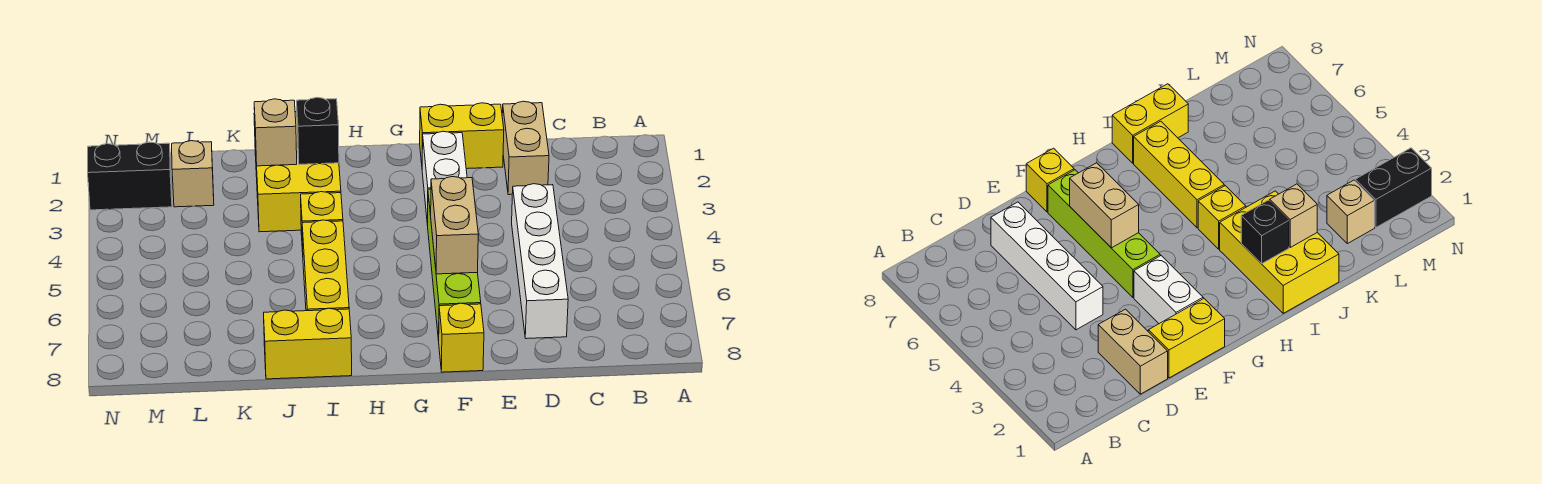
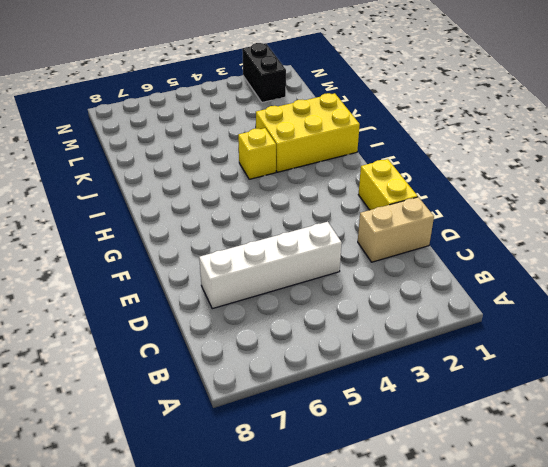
none -> white brick F2:F3 level 1
none -> lime brick F4:F7 level 1
none -> yellow brick F8 level 1

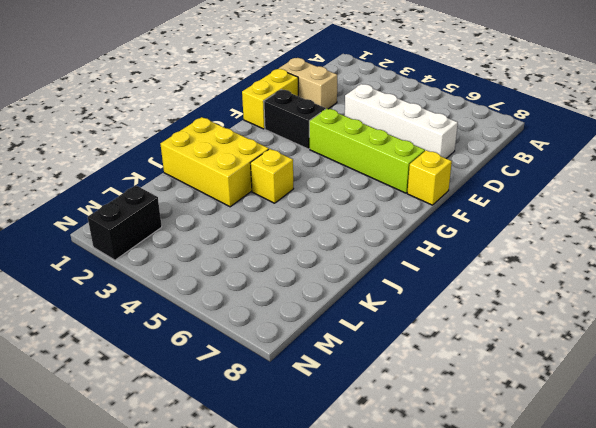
black brick F2:F3 level 1 -> white brick F2:F3 level 1
none -> yellow brick I5:I7 level 1
none -> yellow brick I8:J8 level 1
none -> tan brick L2 level 1

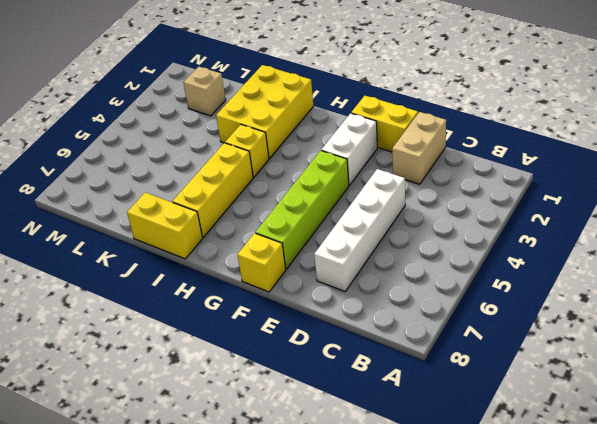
none -> black brick M2:N2 level 1
none -> tan brick F5:F6 level 2
none -> black brick I2 level 2

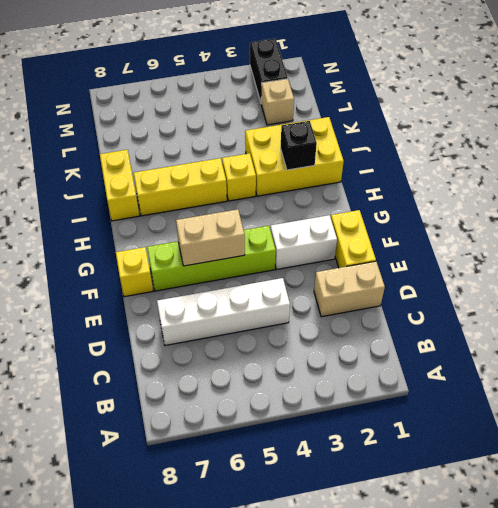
none -> tan brick J2 level 2

